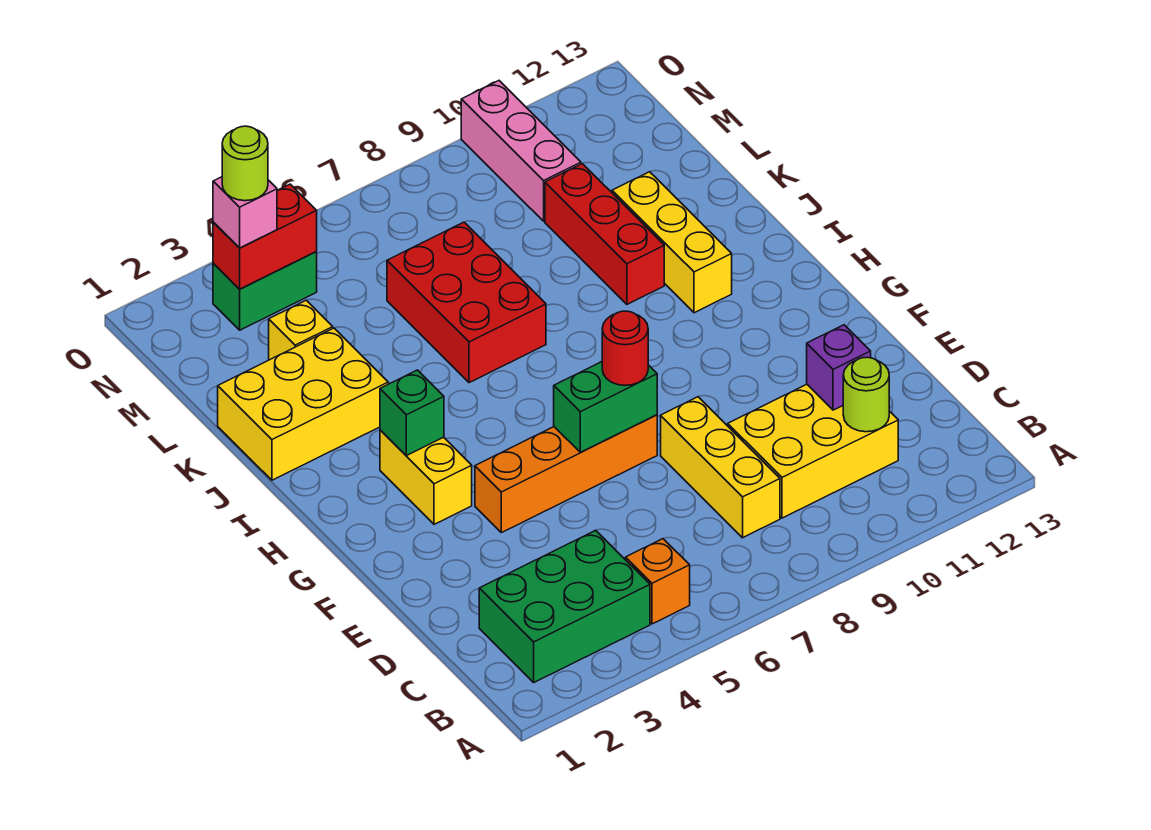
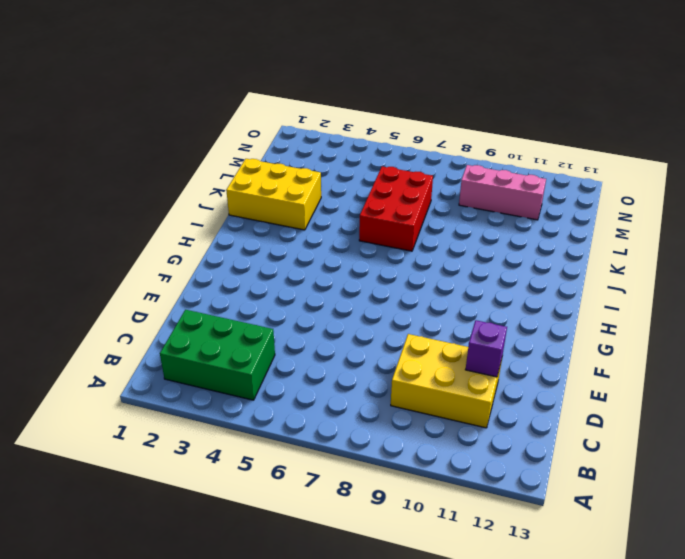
pink brick M9:M11 level 1 -> pink brick M10:O10 level 1
none -> orange brick B5 level 1
none -> yellow brick C8:E8 level 1
none -> orange brick F4:F7 level 1

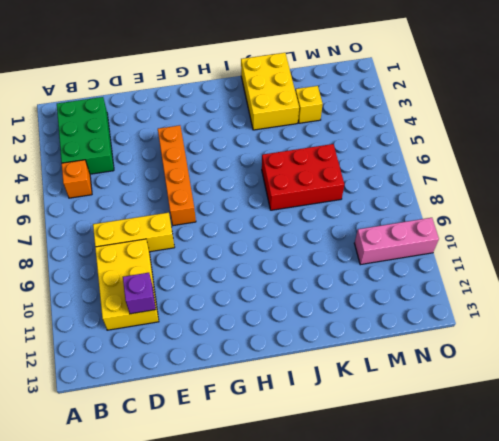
none -> yellow brick G3:H3 level 1
none -> yellow brick I11:K11 level 1
none -> red brick J10:L10 level 1

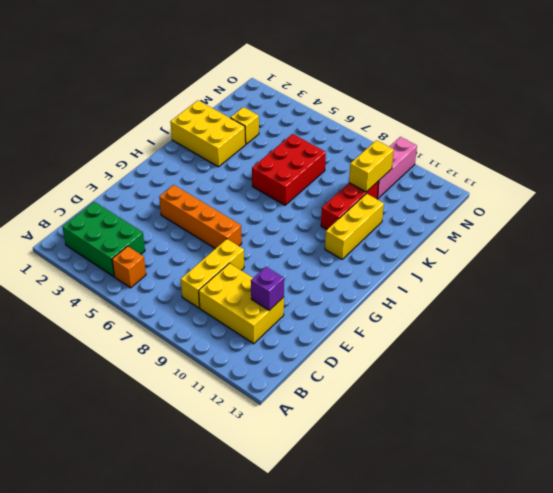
yellow brick L10:M10 level 2 -> yellow brick G3:H3 level 1
none -> green brick N3:N4 level 1
none -> lime round brick C11 level 2
none -> green brick F6:F7 level 2

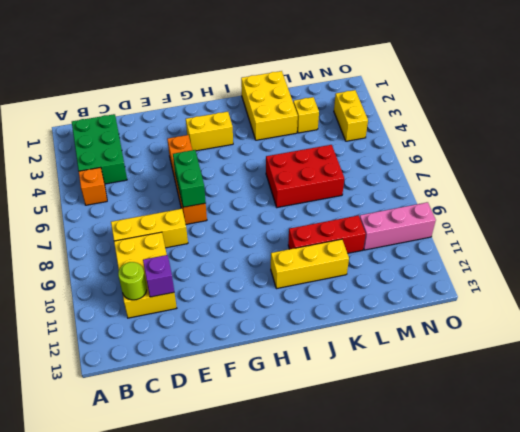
yellow brick N3:N4 level 1 -> green brick N3:N4 level 1
none -> green brick H3 level 2
none -> red brick N3:N4 level 2
none -> red round brick F7 level 3

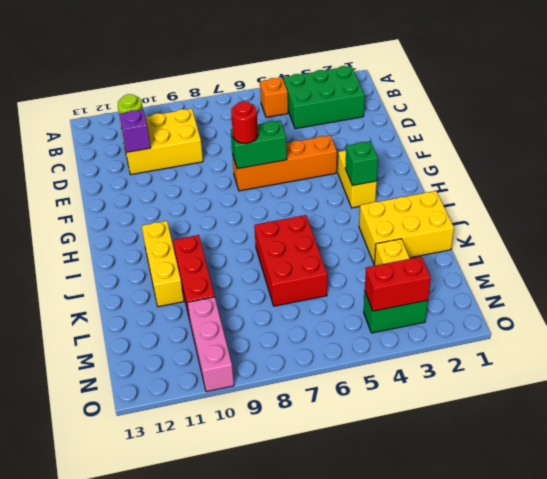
none -> yellow brick C8:E8 level 1
none -> pink brick N3 level 3
none -> lime round brick N3 level 4

